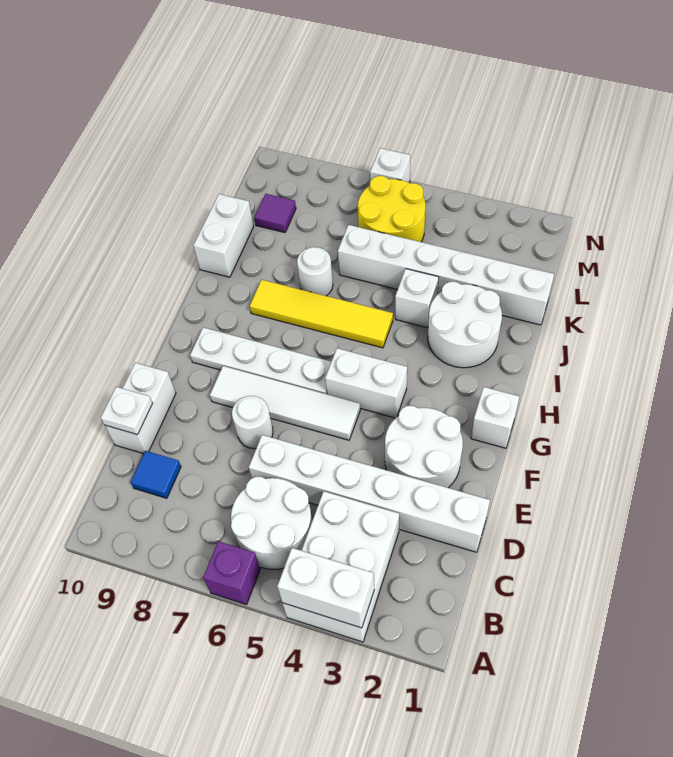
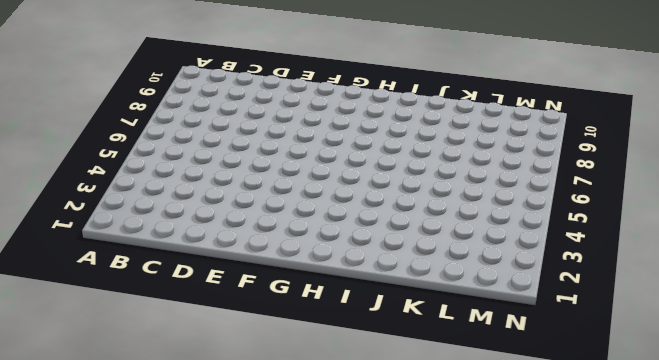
none -> white brick A3:C4 level 1
none -> purple brick A6 level 1
none -> white round brick B5:C6 level 1

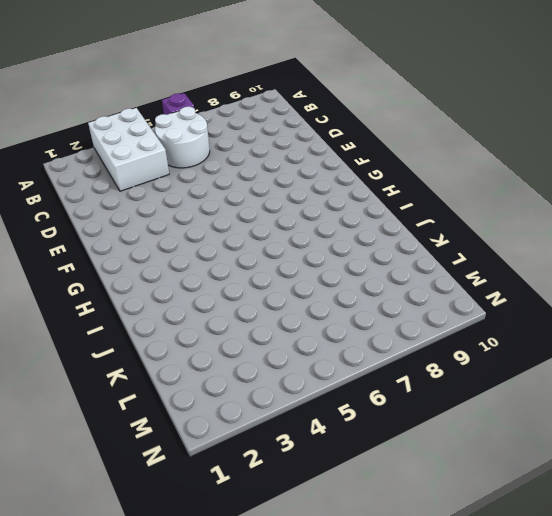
none -> blue tile C9 level 1
none -> white brick D1:D6 level 1
none -> white brick D10:E10 level 1

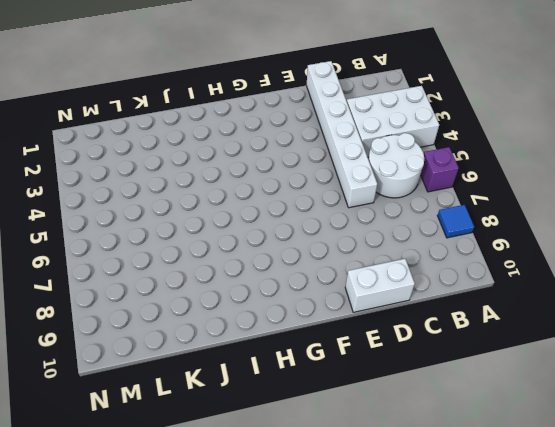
blue tile A8 level 1 -> blue tile C9 level 1
none -> white round brick E2:F3 level 1
none -> white round brick E7 level 1
none -> white tile F5:F8 level 1

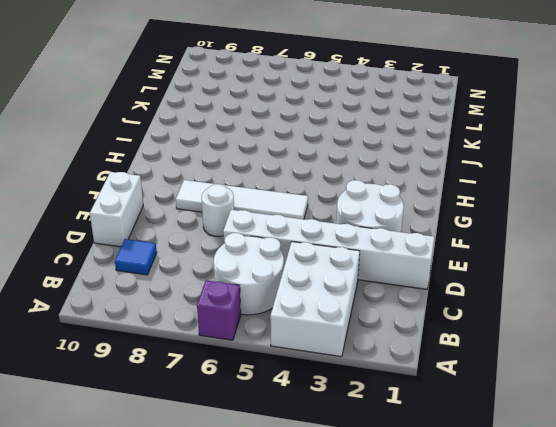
none -> white brick G1 level 1
none -> white brick G4:G5 level 1
none -> white plate G6:G9 level 1

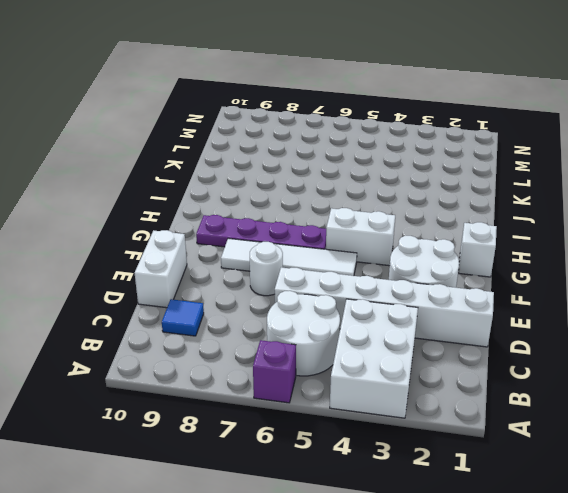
purple plate G6:G9 level 1 -> white plate G6:G9 level 1
none -> white round brick I2:J3 level 1
none -> yellow tile I5:I8 level 1
none -> white brick J4 level 1

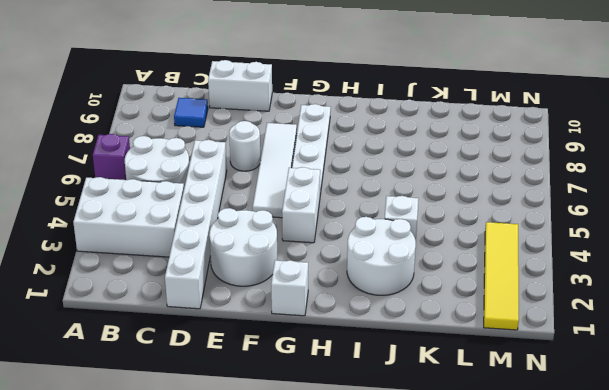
yellow tile M1:M4 level 1 -> yellow tile I5:I8 level 1
none -> white round brick J7 level 1
none -> white brick J10:K10 level 1
none -> white brick K1:K6 level 1

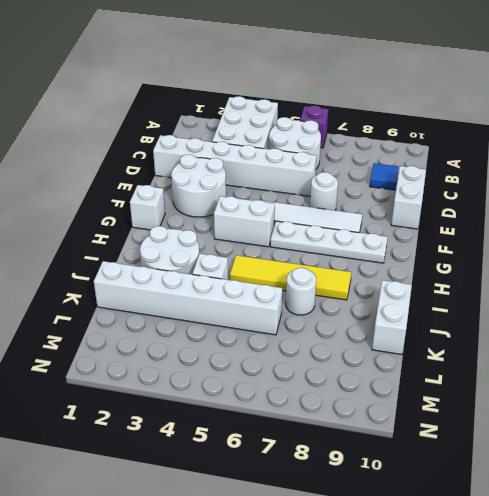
none -> yellow round brick L5:M6 level 1
none -> purple tile L9 level 1
none -> white brick N6 level 1

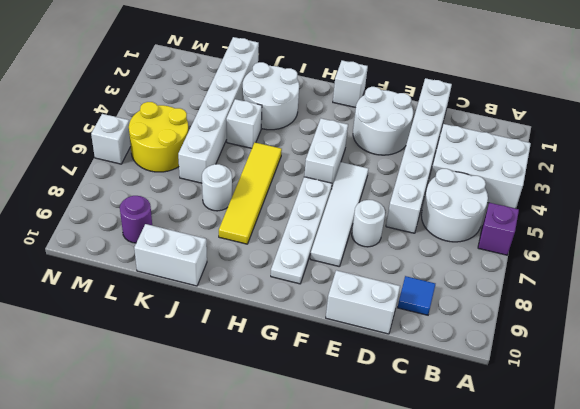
purple round brick L9 level 1 -> purple tile L9 level 1
none -> white brick A3:A4 level 2
none -> white plate D10 level 2

